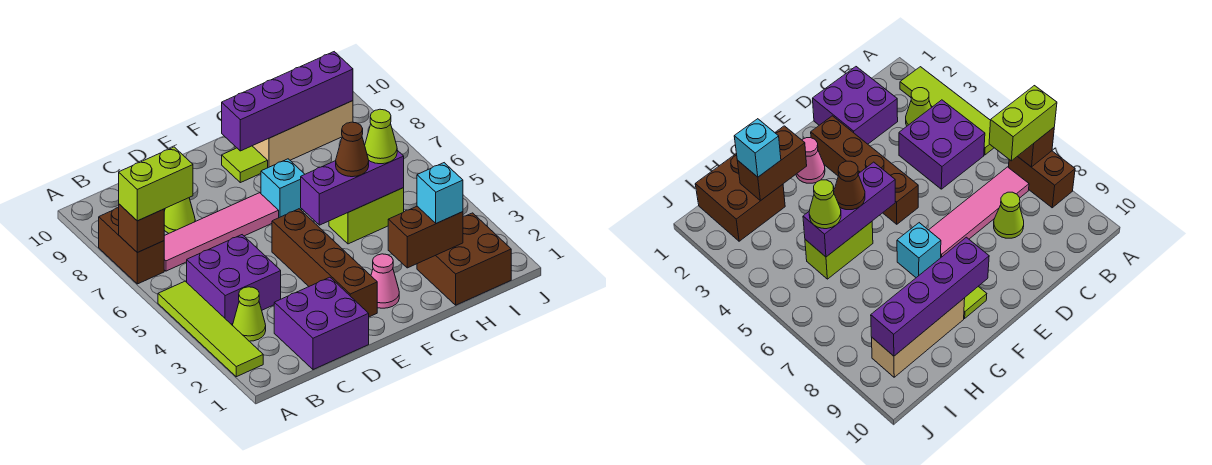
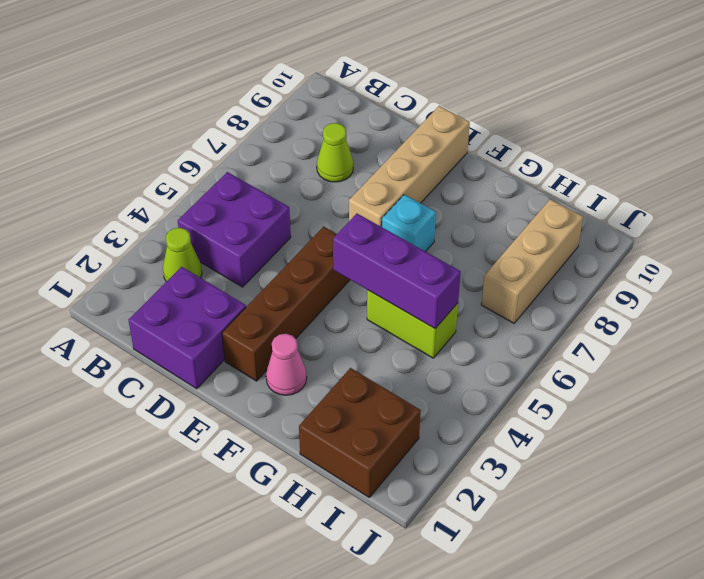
tan brick E7:E10 level 1 -> pink tile B7:E7 level 1
tan brick I7:I9 level 1 -> tan brick G9:I9 level 1
none -> lime tile A2:A5 level 1
none -> brown brick A7:A8 level 1
none -> lime tile F9 level 1

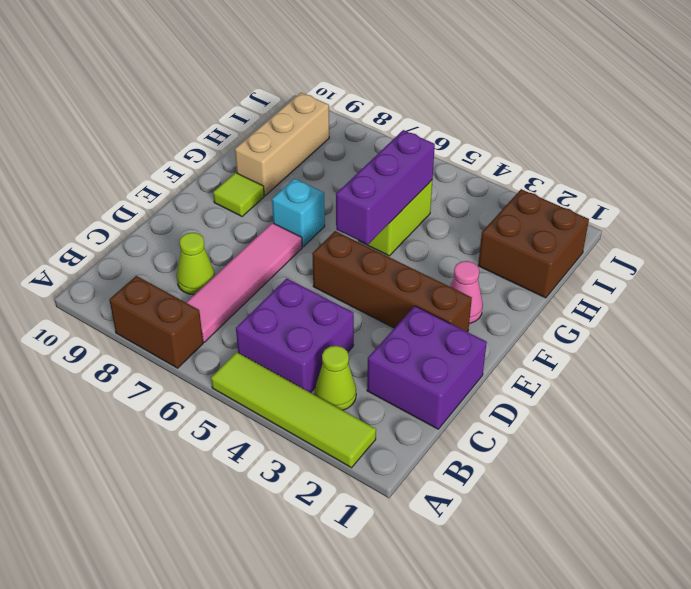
none -> brown brick A7 level 2
none -> purple brick F9:I9 level 2
none -> brown brick G2:H2 level 2

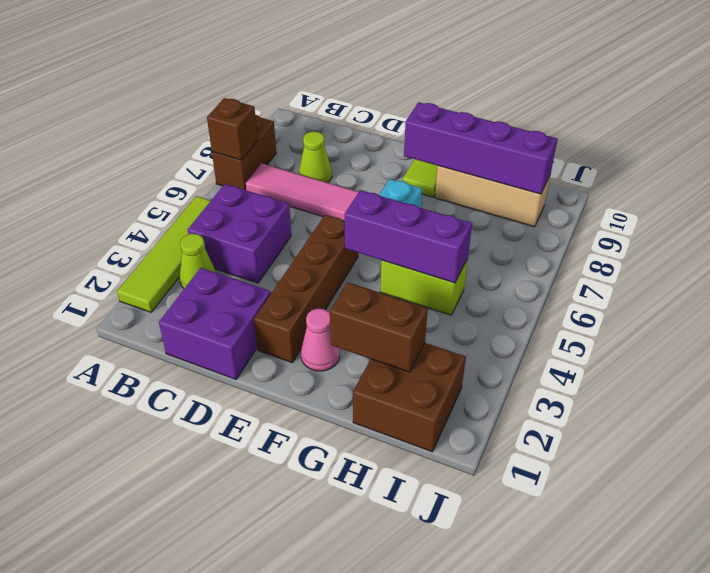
none -> lime brick A7:B7 level 3
none -> brown cone G5 level 3
none -> cyan brick H2 level 3

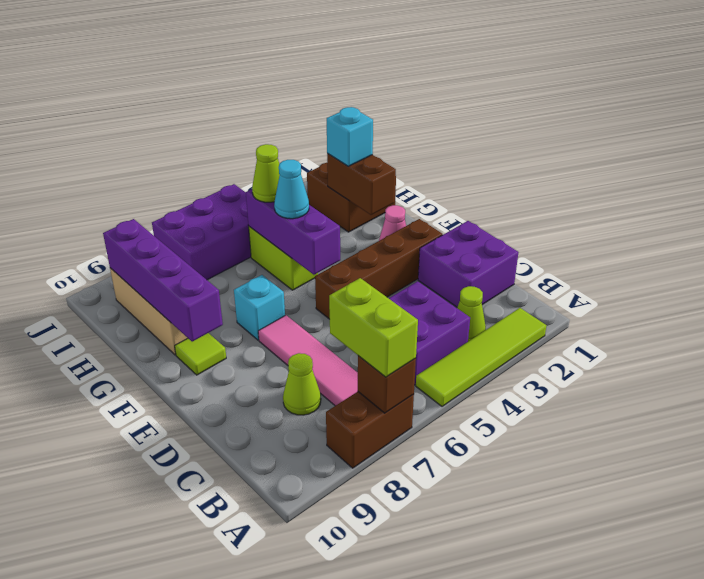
cyan cone G5 level 3 -> brown cone G5 level 3
purple brick I5:J7 level 1 -> none

